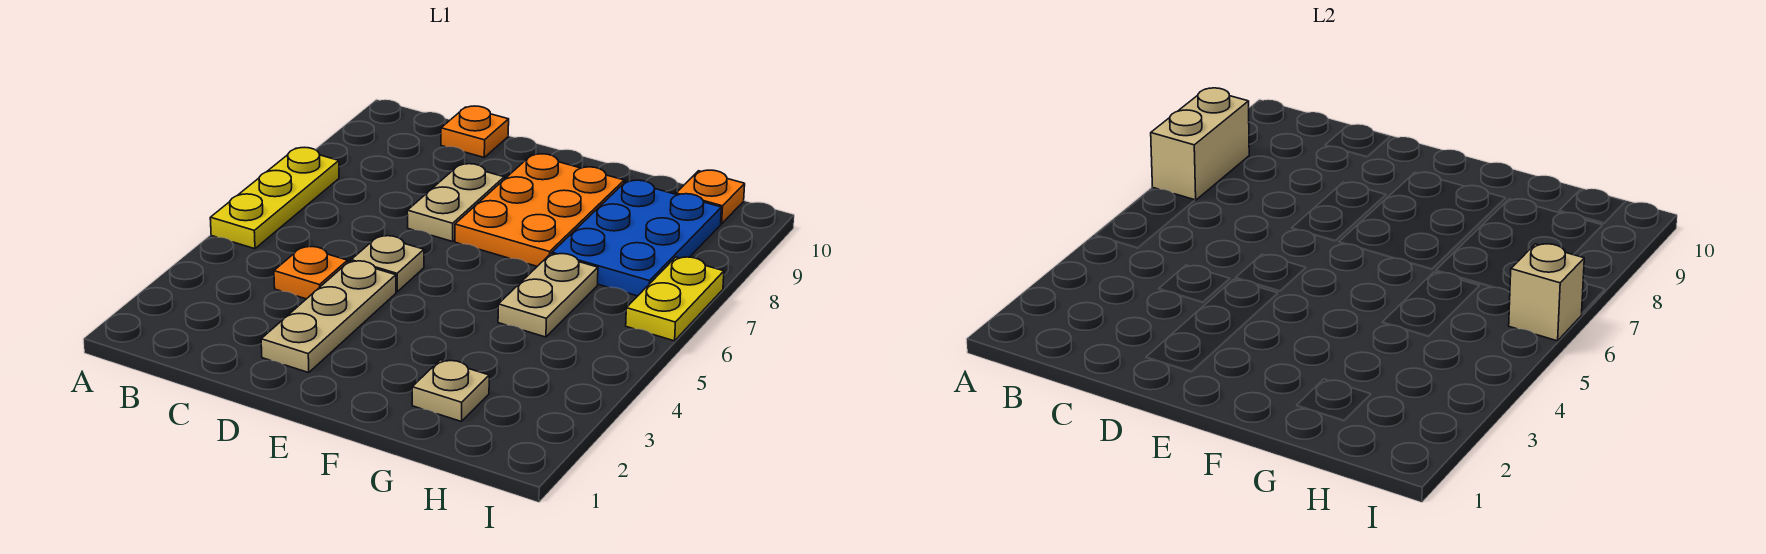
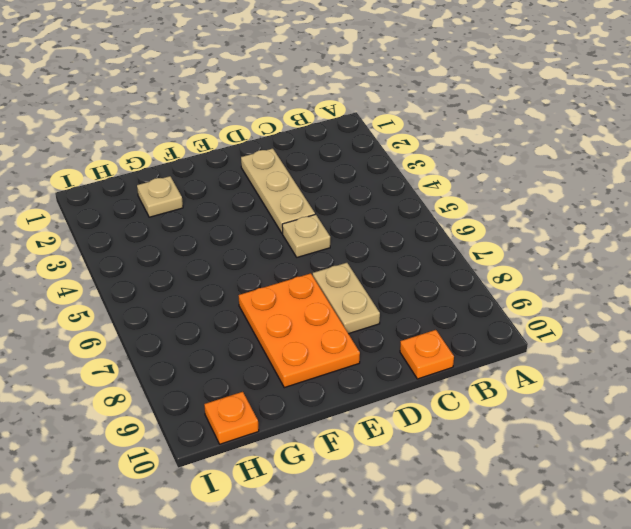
none -> yellow plate A5:A7 level 1
none -> orange plate C4 level 1
none -> tan plate G5:G6 level 1

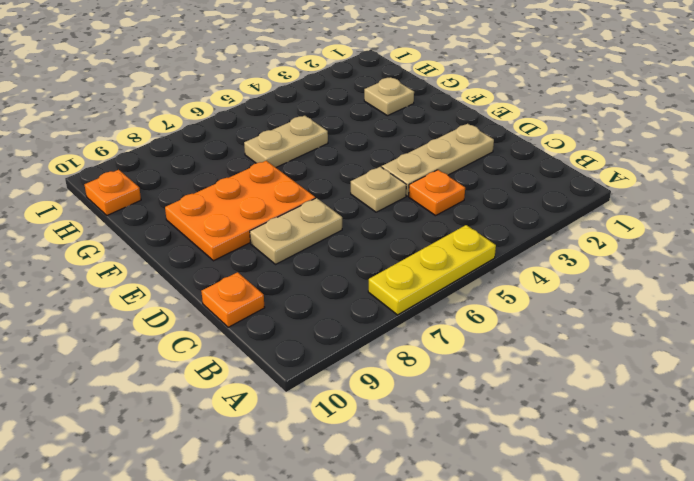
none -> blue plate G7:H9 level 1
none -> yellow plate I6:I7 level 1
none -> tan brick A7:A8 level 2

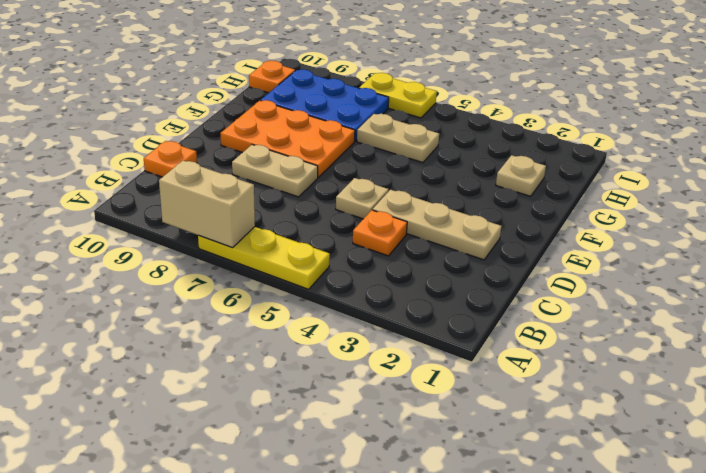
none -> tan brick I6 level 2

